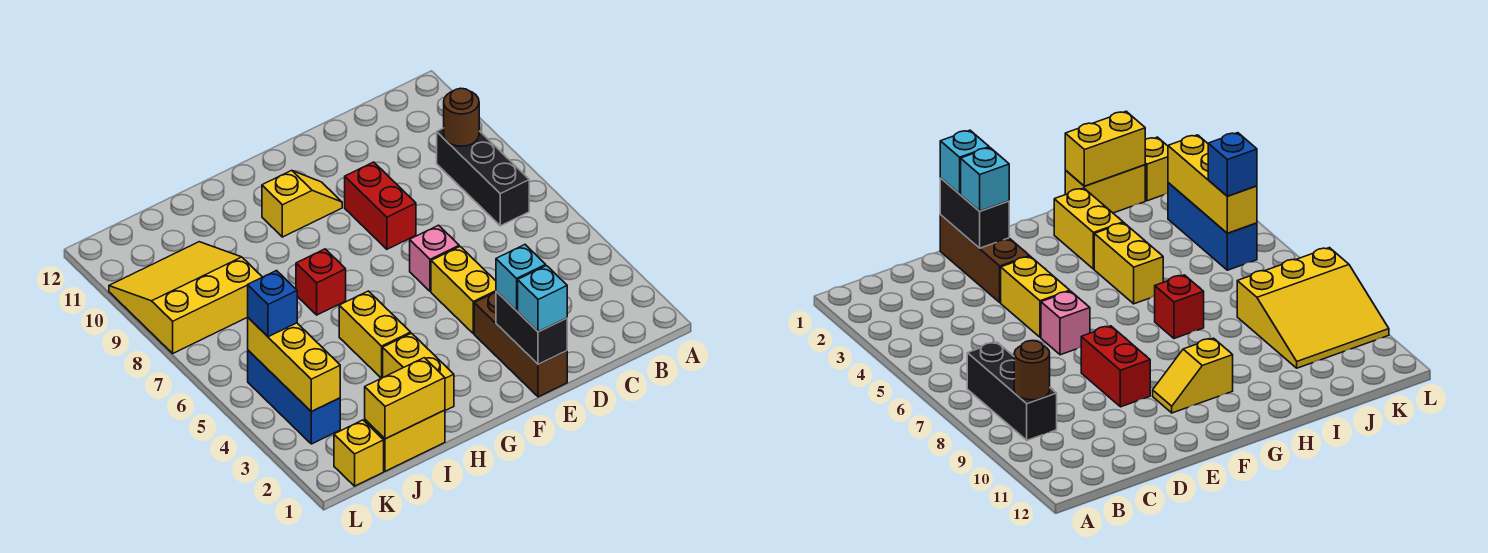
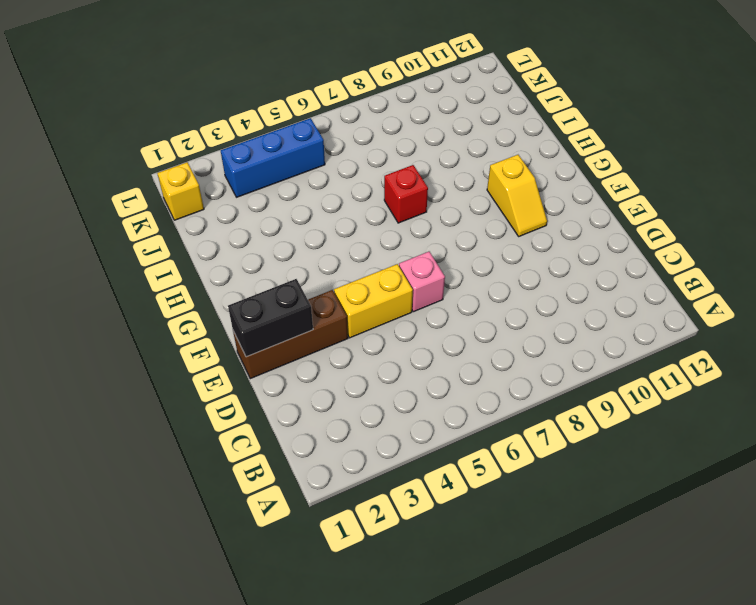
none -> black brick B7:B9 level 1
none -> red brick E8:E9 level 1
none -> yellow brick H2:H3 level 1

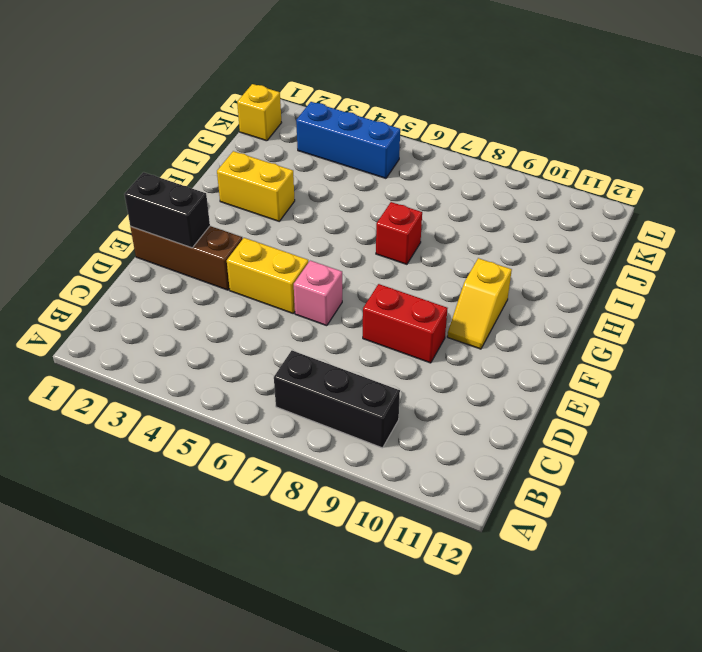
none -> yellow brick H4:H5 level 1
none -> yellow brick I1:J1 level 1
none -> yellow slope J8:L10 level 1 top 8

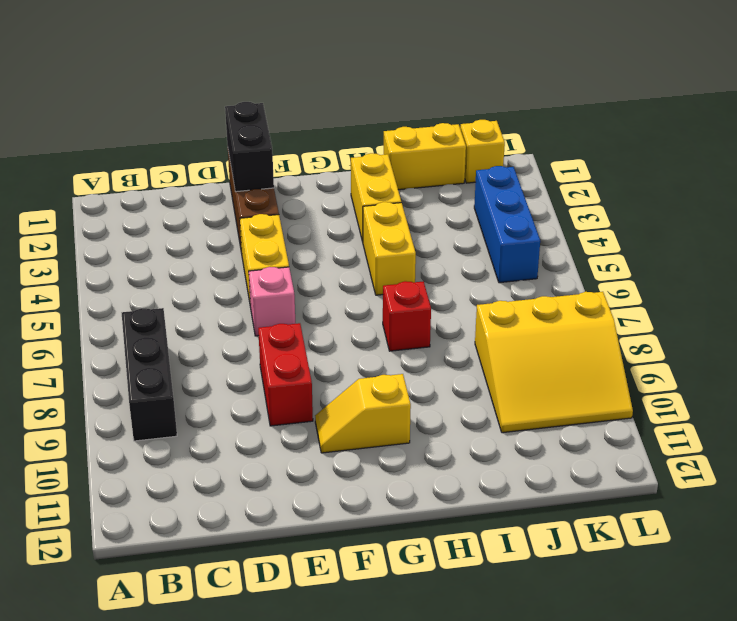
none -> brown round brick B9 level 2
none -> yellow brick I1:J1 level 2
none -> yellow brick K3:K5 level 2

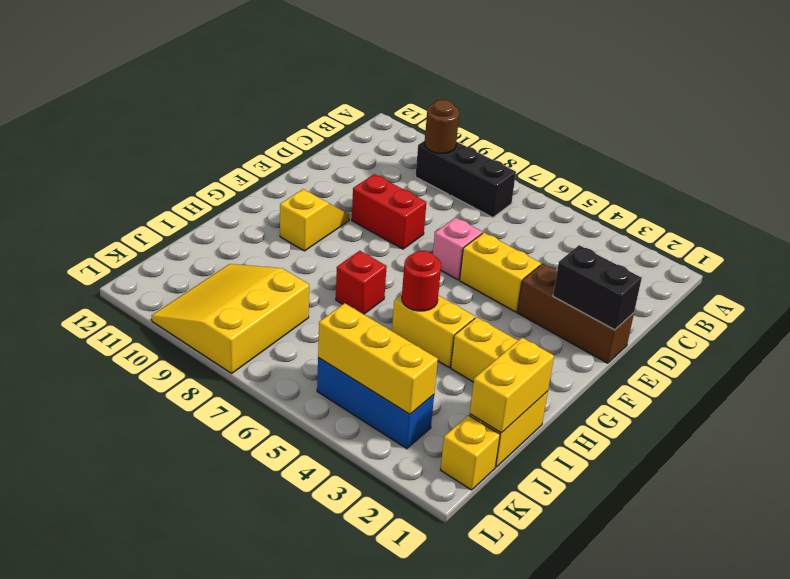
red round brick H5 level 2 -> none
none -> cyan brick E1 level 3
none -> cyan brick E2 level 3
none -> blue brick K5 level 3

